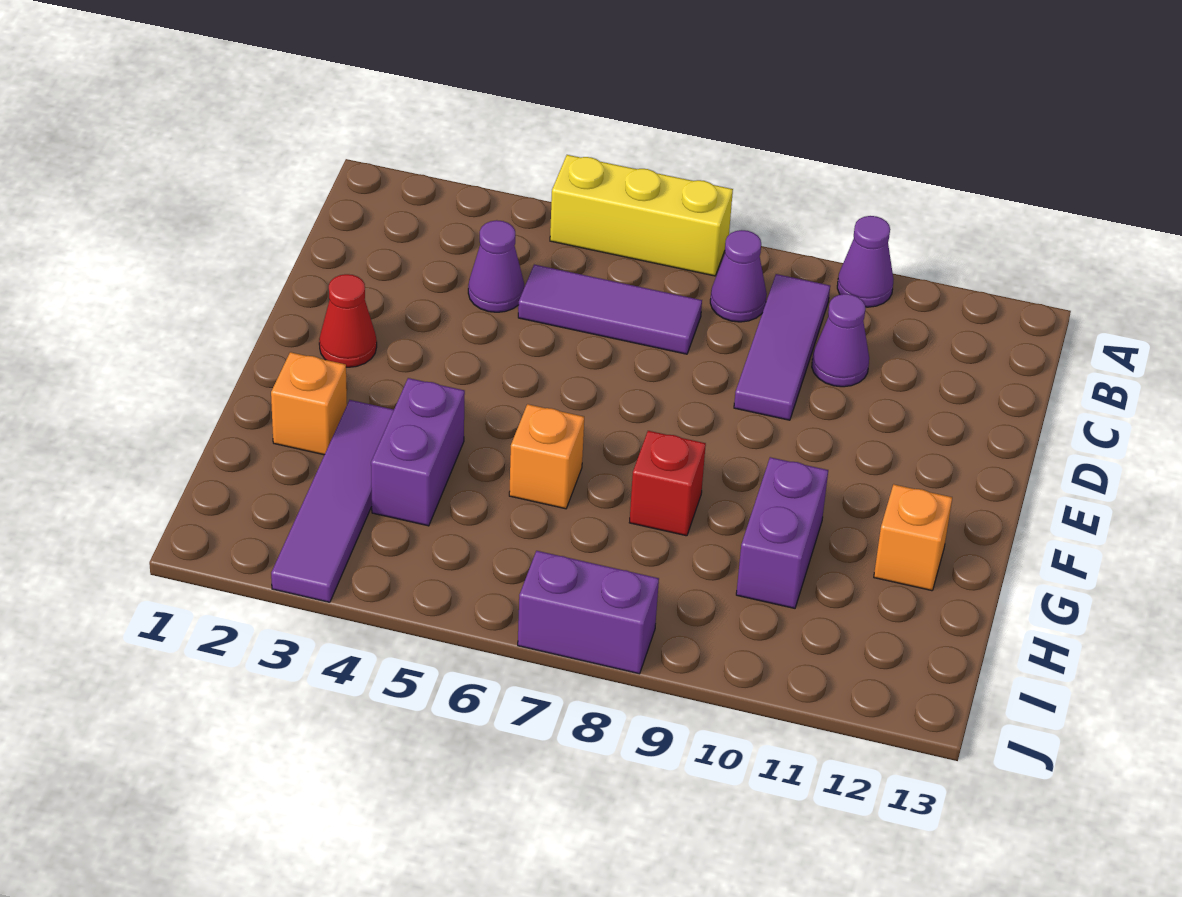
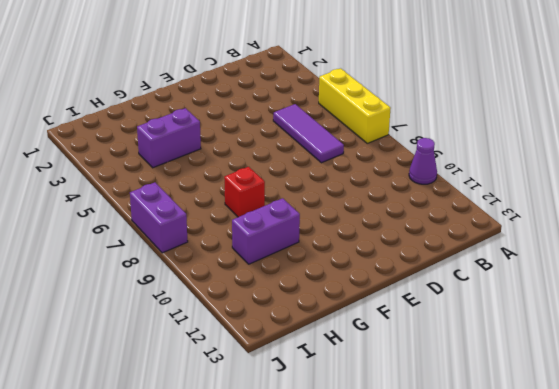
none -> purple cone B8 level 1
none -> purple tile B9:D9 level 1
none -> purple cone C4 level 1

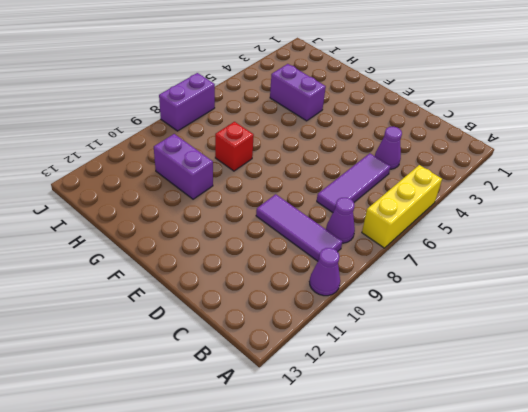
none -> purple cone C10 level 1
none -> red cone E2 level 1
none -> orange brick G2 level 1

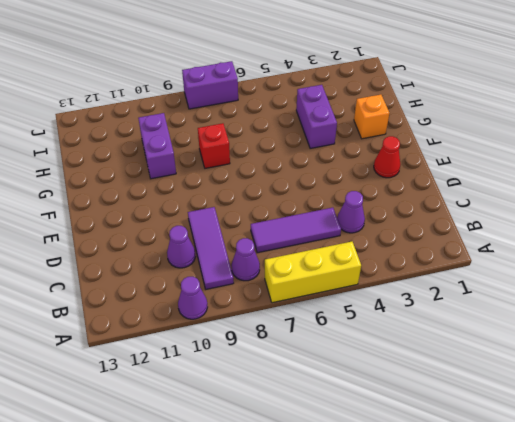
none -> purple tile G3:J3 level 1
none -> orange brick G6 level 1
none -> orange brick G12 level 1

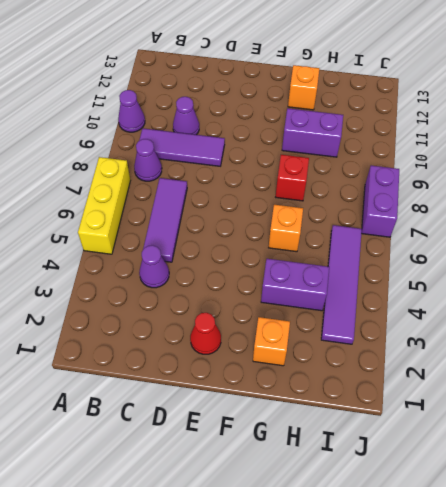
purple tile I3:I6 level 1 -> purple tile G3:J3 level 1

